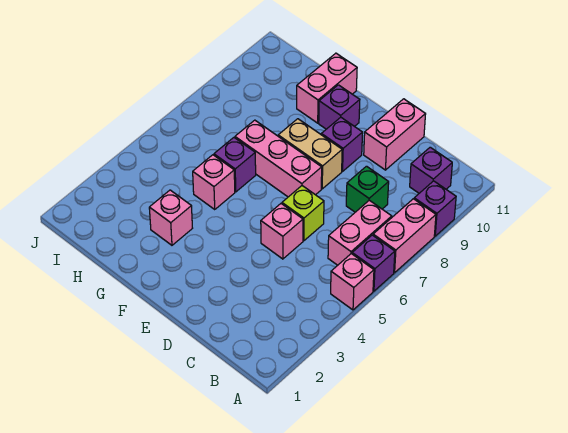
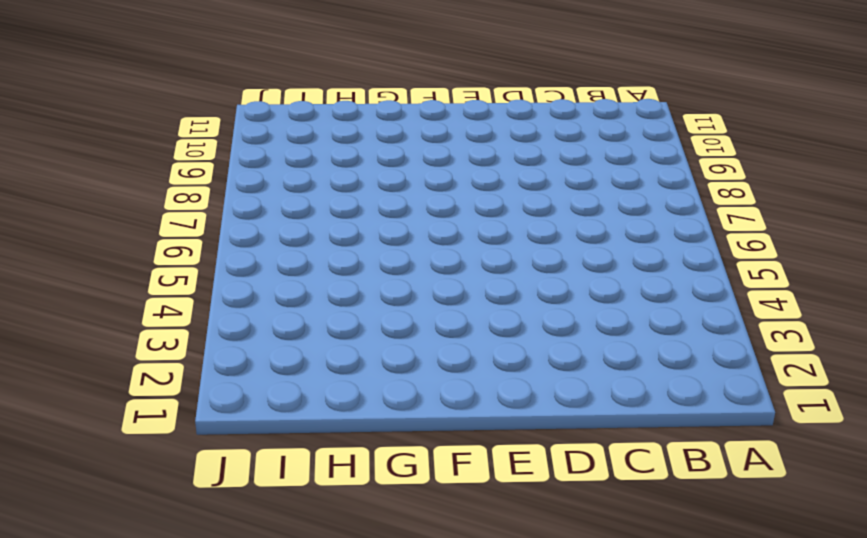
none -> pink brick A5 level 1
none -> purple brick A6 level 1
none -> pink brick A7:A8 level 1

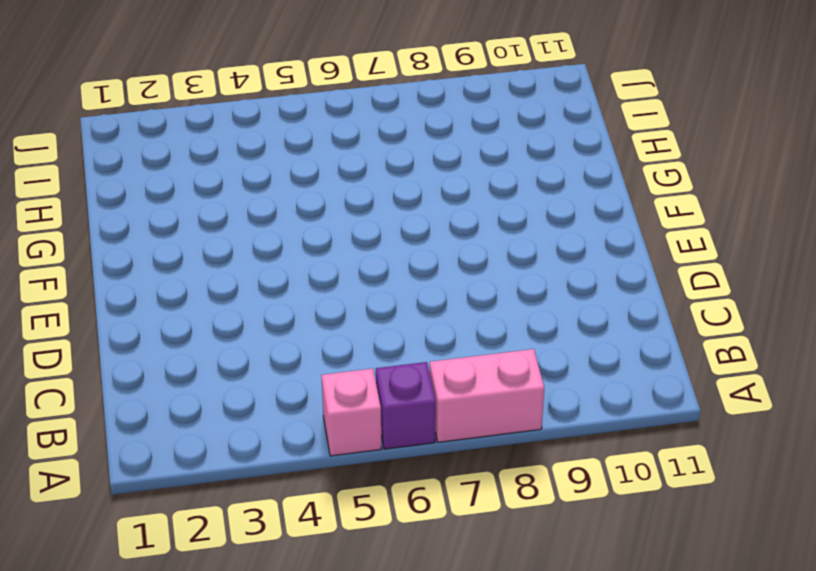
none -> purple brick A9 level 1
none -> pink brick B6:B7 level 1
none -> purple brick B10 level 1

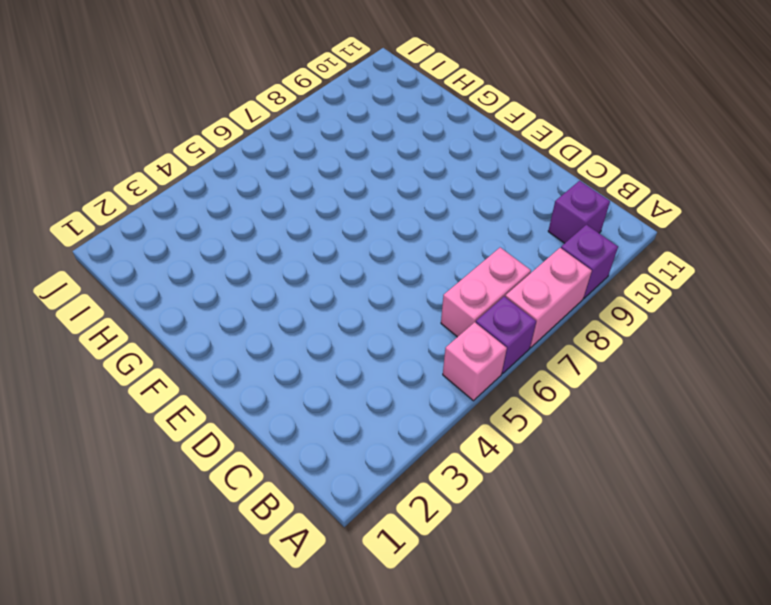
none -> green brick C8 level 1
none -> pink brick D5 level 1
none -> lime brick D6 level 1

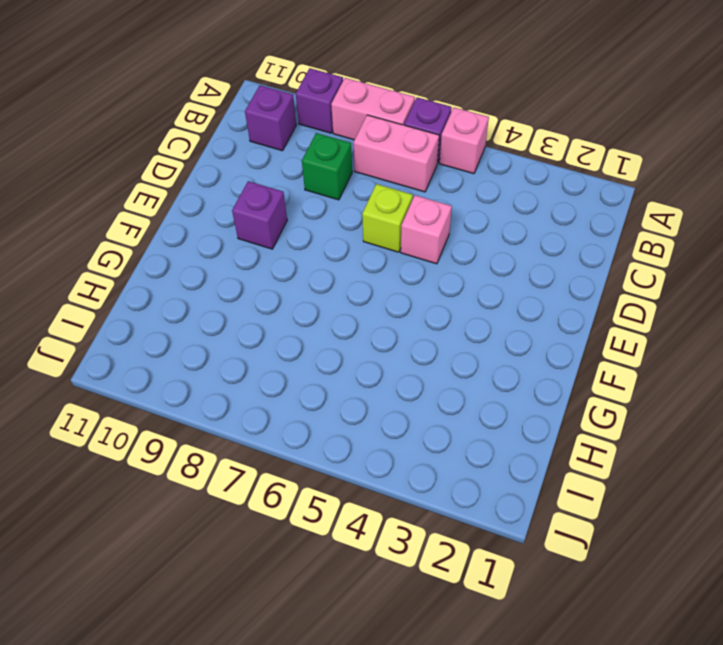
none -> pink brick D10:D11 level 1
none -> pink brick E7:G7 level 1
none -> tan brick E8:F8 level 1

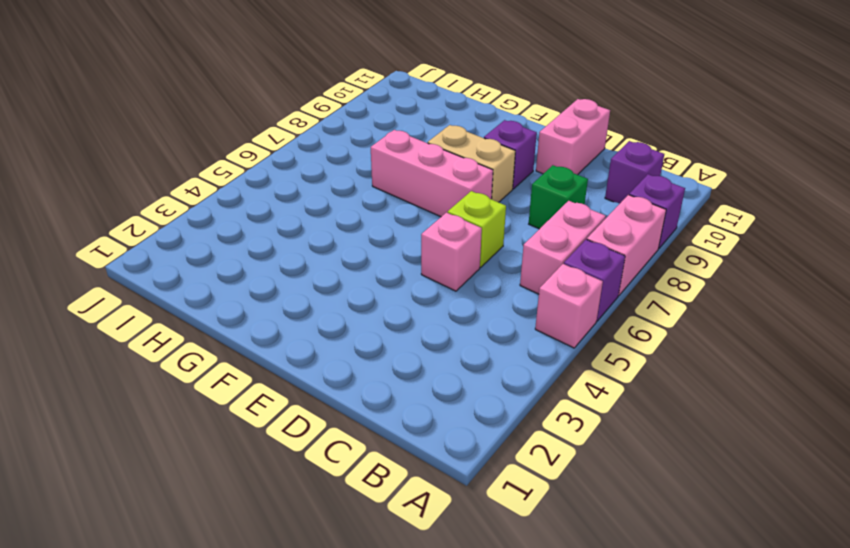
none -> purple brick F10 level 1
none -> pink brick G3 level 1
none -> pink brick G5 level 1

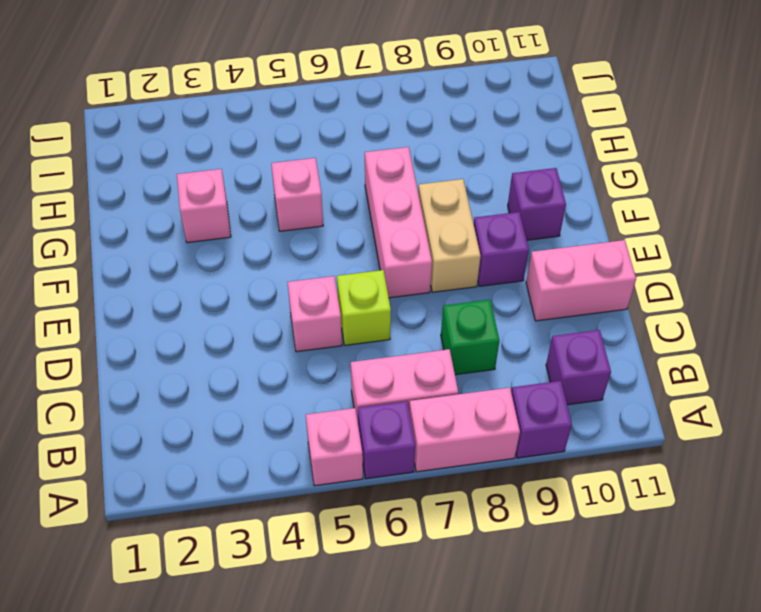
none -> purple brick G6 level 1
none -> pink brick G10:G11 level 1

